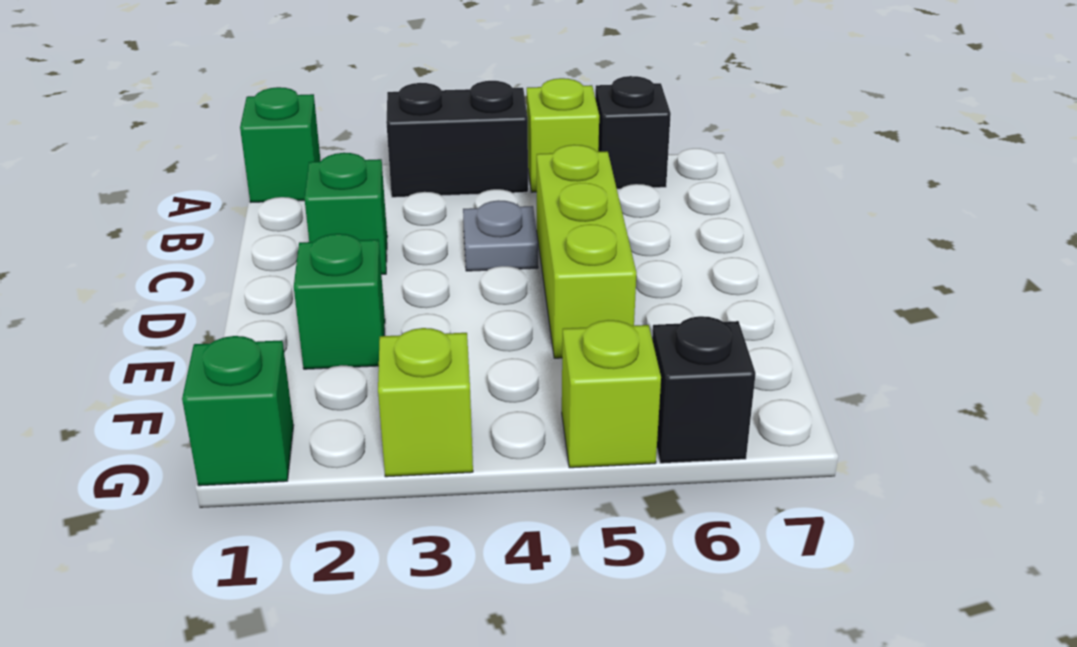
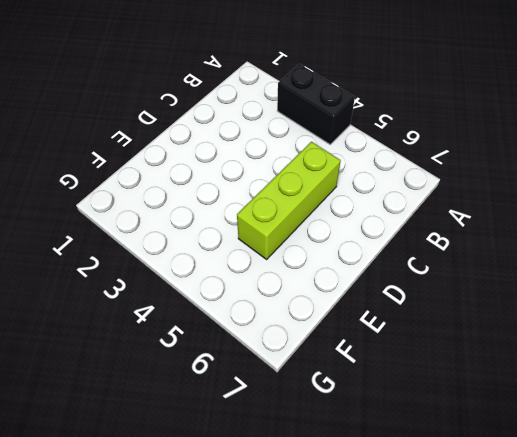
none -> green brick A1 level 1
none -> lime brick A5 level 1
none -> black brick A6 level 1

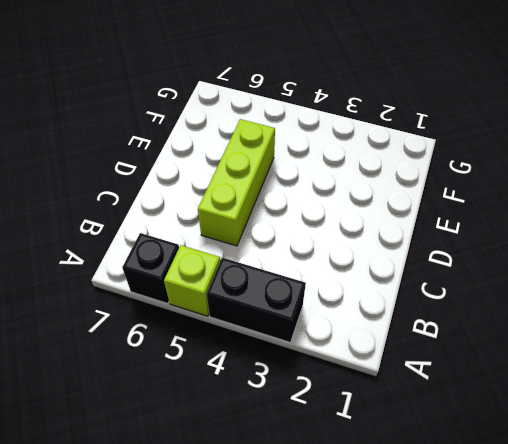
none -> green brick A1 level 1
none -> green brick C2 level 1
none -> grey plate C4 level 1

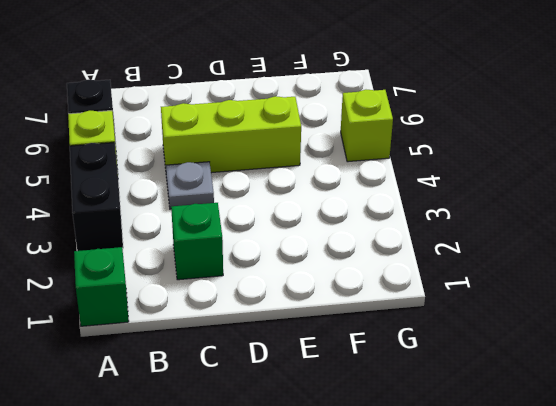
none -> green brick E2 level 1
none -> green brick G1 level 1
none -> lime brick G3 level 1

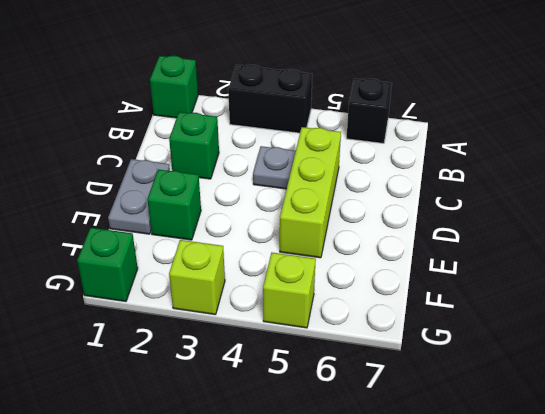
grey plate D1:E1 level 1 -> none
none -> lime brick A5 level 1
none -> black brick G6 level 1

